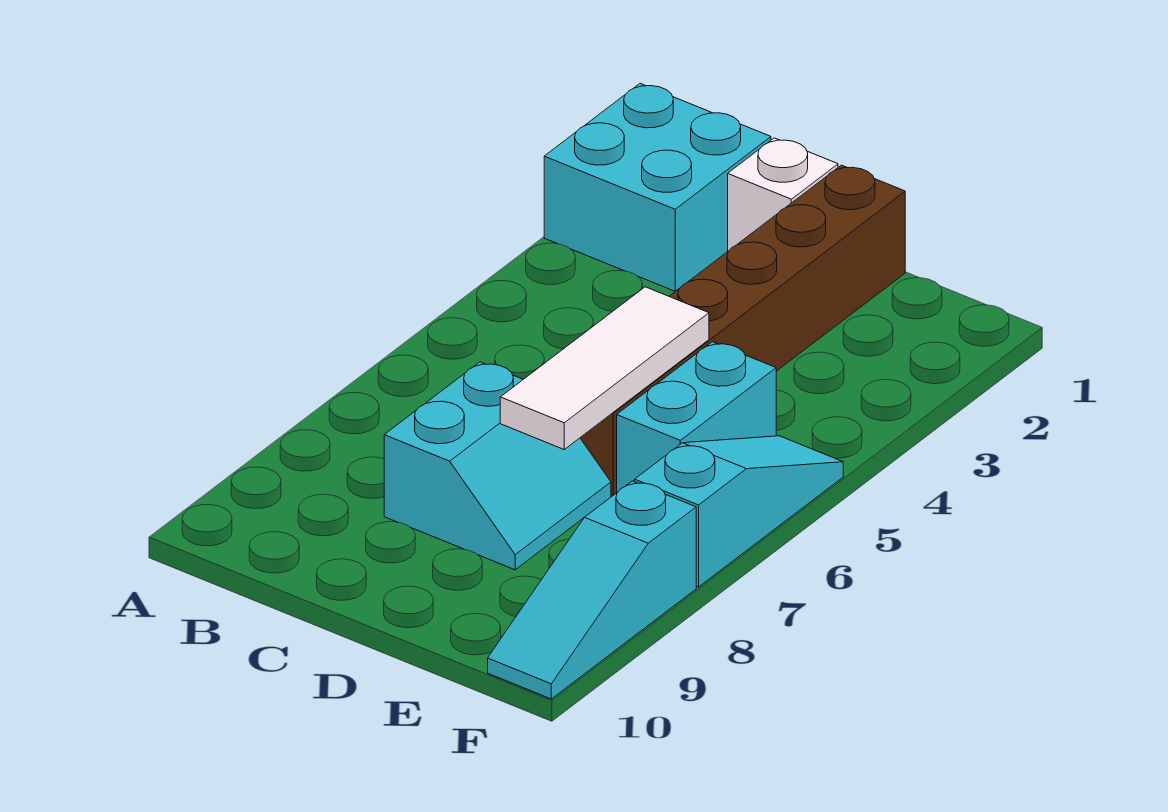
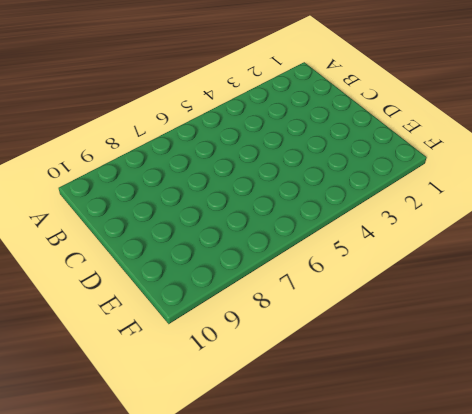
none -> cyan brick A1:B2 level 1
none -> white brick C1 level 1

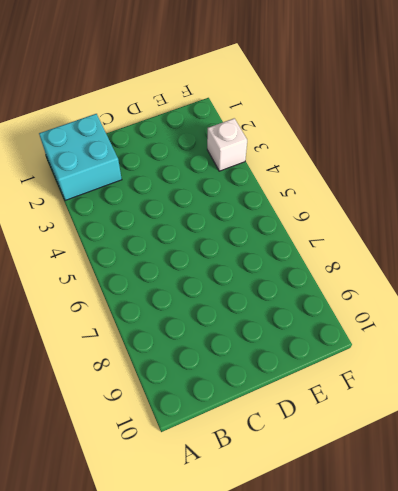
white brick F3 level 1 -> white brick C1 level 1
none -> cyan slope C7:D8 level 1 top C
none -> brown brick D1:D6 level 1

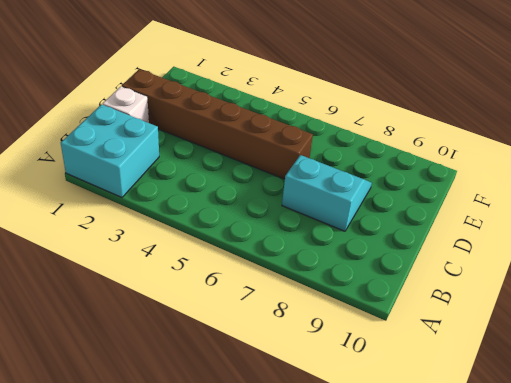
none -> cyan brick E5:E6 level 1
none -> cyan slope F5:F7 level 1 top 7

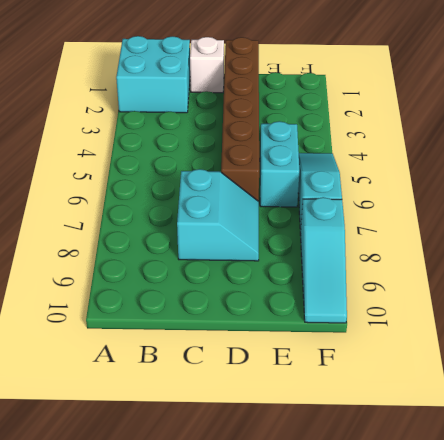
none -> white tile D5:D7 level 2

